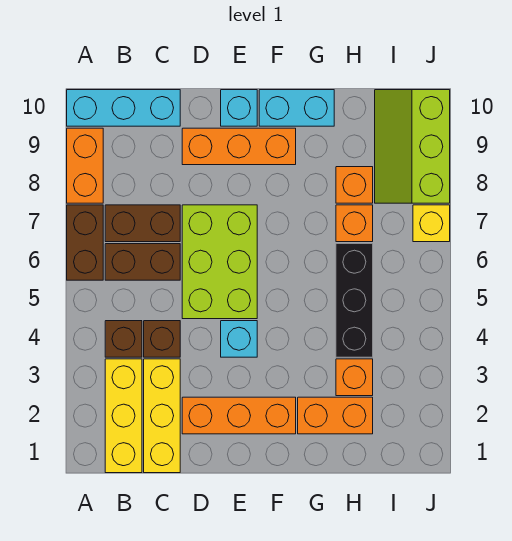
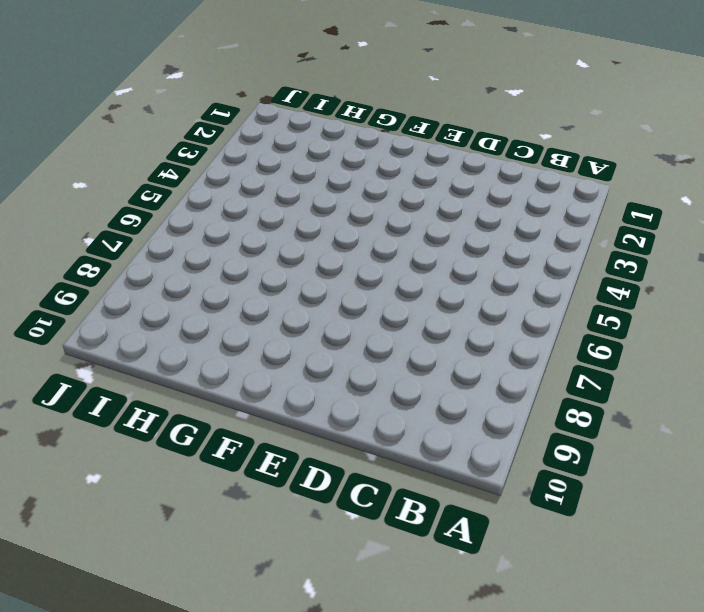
none -> brown brick A6:A7 level 1
none -> orange brick A8:A9 level 1
none -> cyan brick A10:C10 level 1

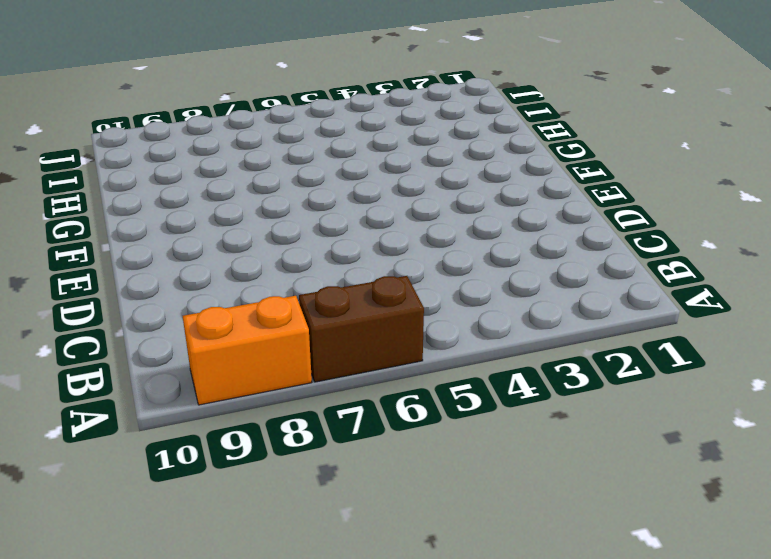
none -> cyan brick A10:C10 level 1
none -> yellow brick B1:B3 level 1
none -> brown brick B4 level 1

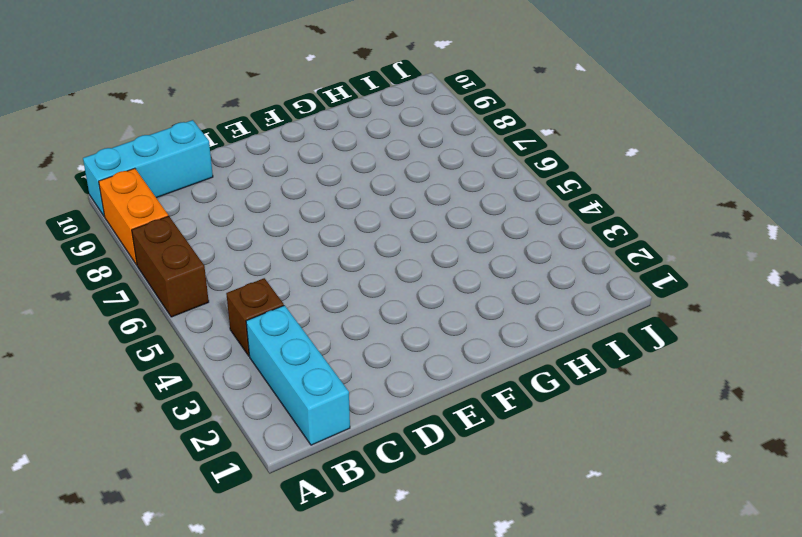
cyan brick B1:B3 level 1 -> yellow brick B1:B3 level 1
none -> brown brick B6:C6 level 1
none -> brown brick B7:C7 level 1
none -> yellow brick C1:C3 level 1

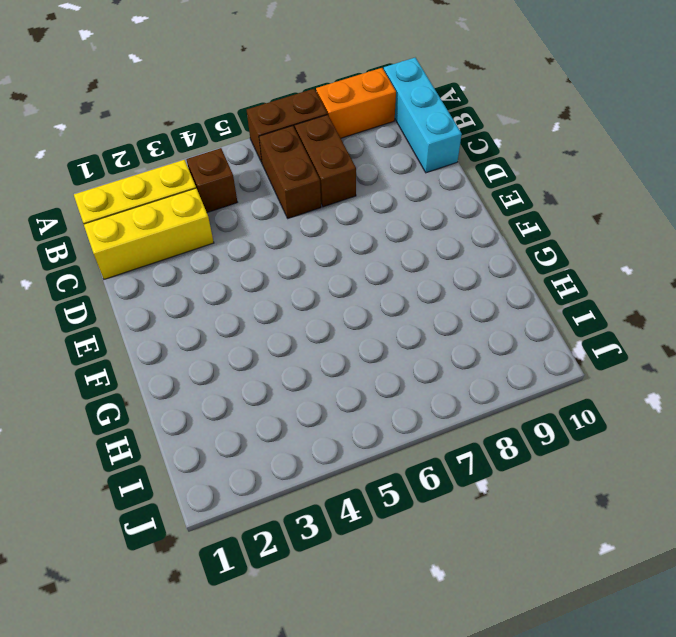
none -> brown brick C4 level 1
none -> orange brick D2:F2 level 1
none -> lime brick D5:E7 level 1

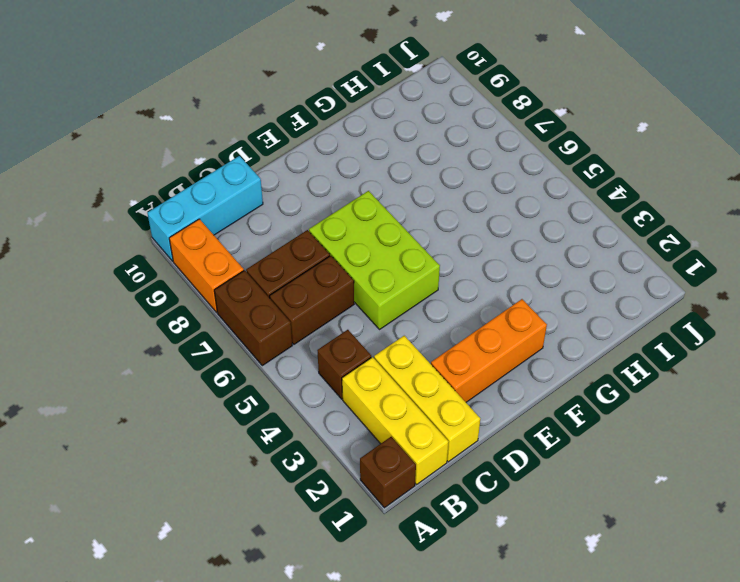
brown brick A1 level 1 -> brown brick C4 level 1
none -> orange brick D9:F9 level 1
none -> cyan brick E4 level 1
none -> cyan brick E10 level 1

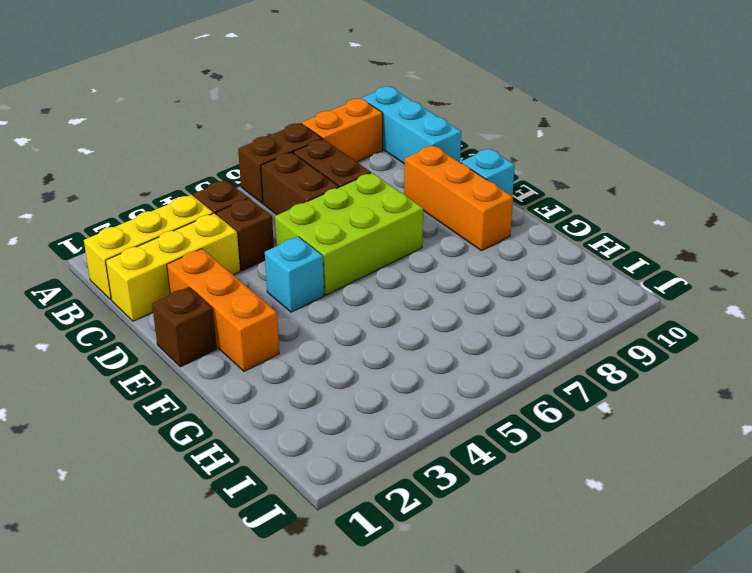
brown brick E1 level 1 -> none
none -> cyan brick F10:G10 level 1
none -> orange brick G2:H2 level 1
none -> orange brick H3 level 1

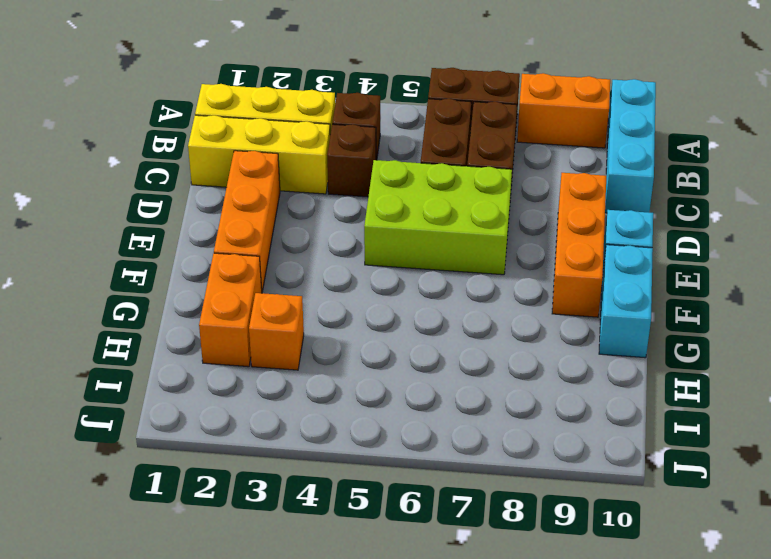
none -> cyan brick E4 level 1
none -> black brick H4:H6 level 1
none -> orange brick H7 level 1

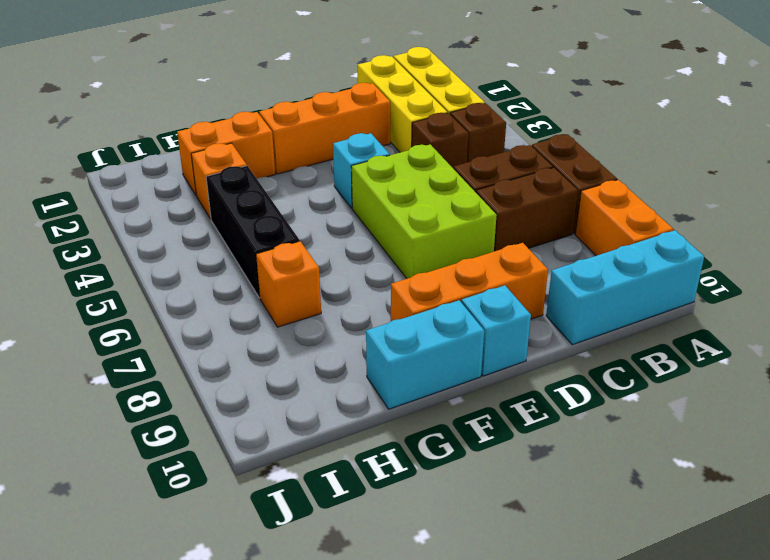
none -> orange brick H8 level 1
none -> lime slope I8:J10 level 1 top J
none -> yellow brick J7 level 1

